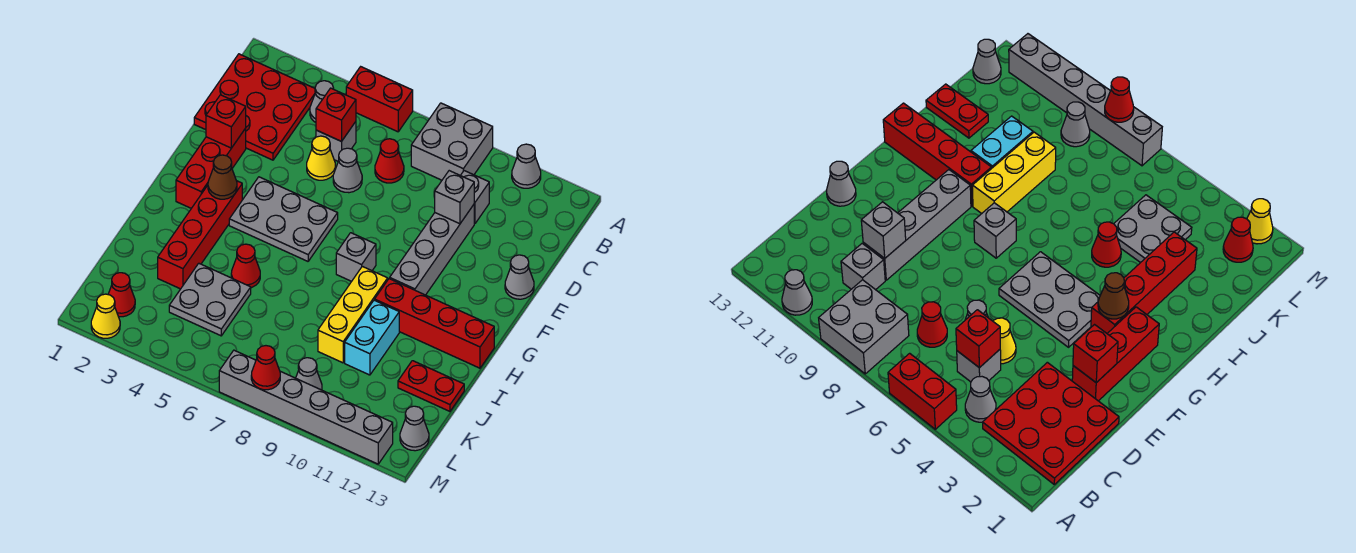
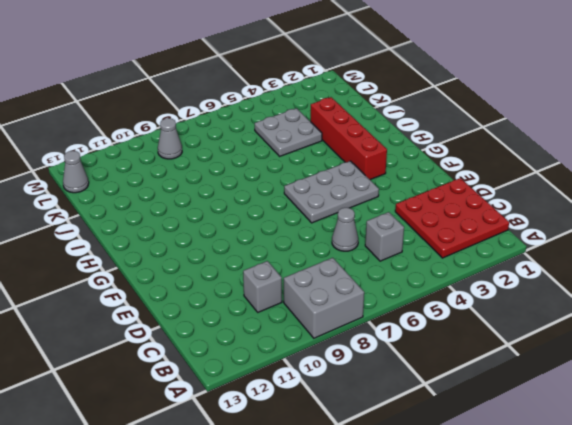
none -> red brick A5:A6 level 1
none -> grey cone A11 level 1
none -> grey cone B4 level 1
none -> red cone C7 level 1

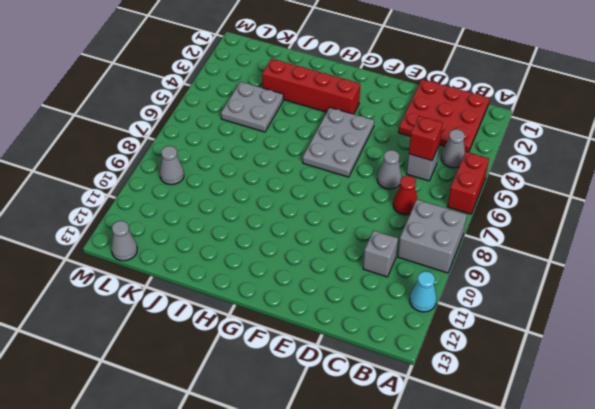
cyan cone A11 level 1 -> grey cone A11 level 1
none -> yellow cone D5 level 1
none -> grey brick D10:G10 level 1
none -> red brick E2:G2 level 1
none -> grey cone E13 level 1

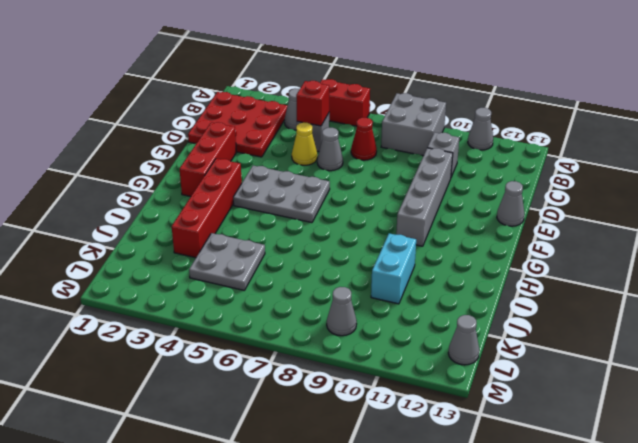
none -> grey brick G8 level 1
none -> yellow brick H9:J9 level 1
none -> red brick H10:H13 level 1
none -> red cone I5 level 1

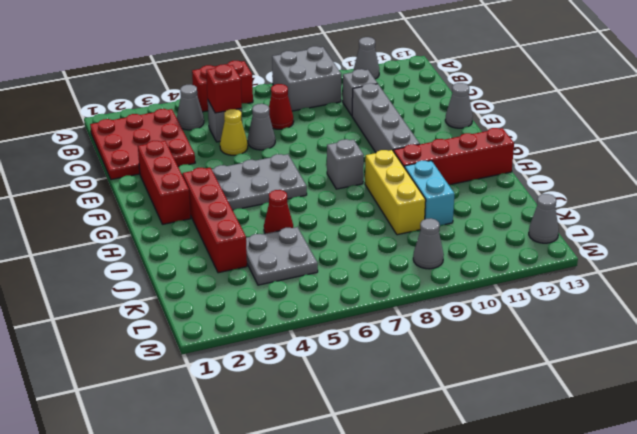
none -> red plate J12:J13 level 1
none -> red cone L2 level 1
none -> yellow cone M2 level 1
none -> grey brick M7:M12 level 1

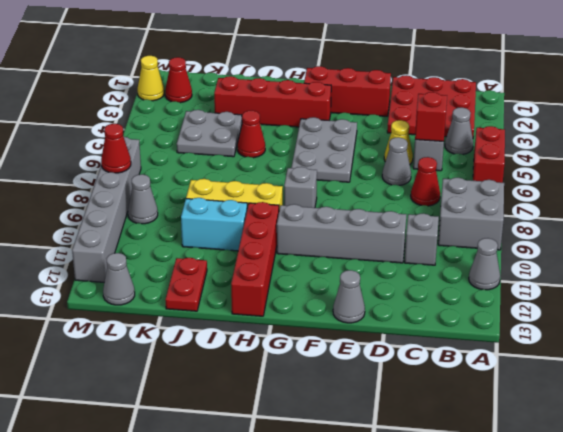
none -> grey brick D10 level 2
none -> red brick E2 level 2
none -> brown cone G3 level 2

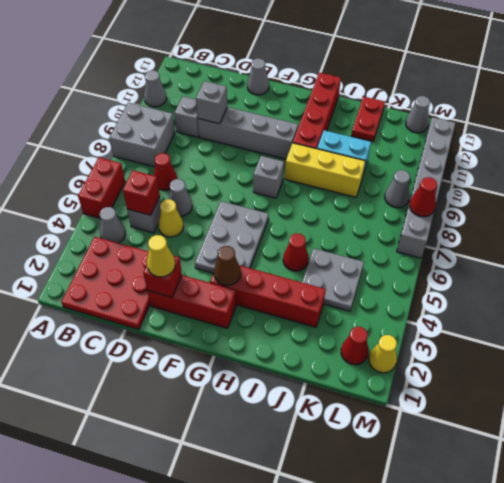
yellow cone E2 level 3 -> none

